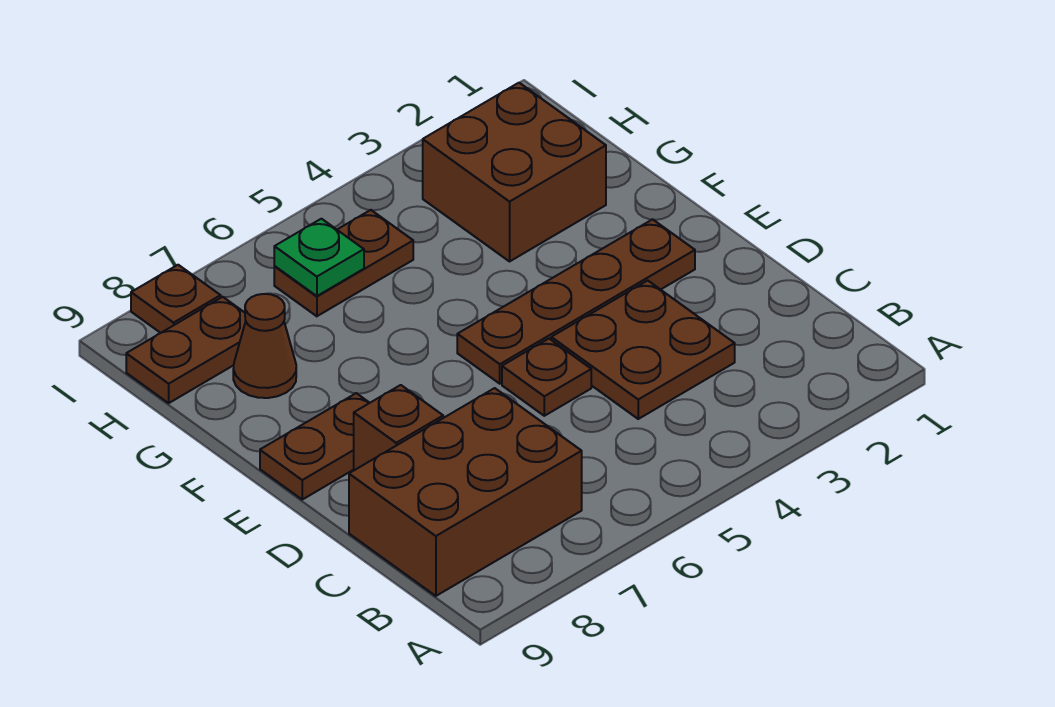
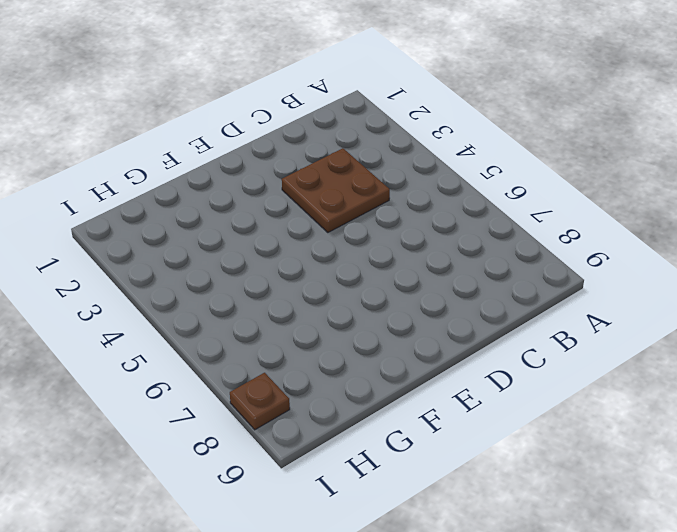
none -> brown brick B7:C9 level 1
none -> brown plate D5 level 1
none -> brown brick D8 level 1

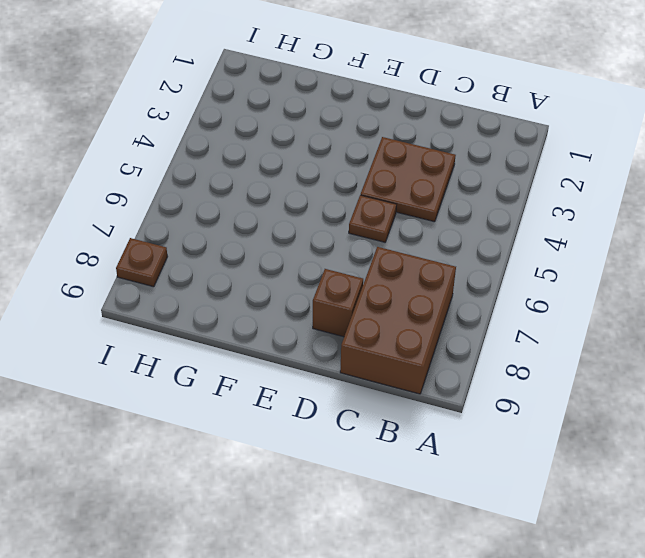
none -> brown plate E2:E5 level 1
none -> brown plate E8:E9 level 1
none -> brown brick G2:H3 level 1

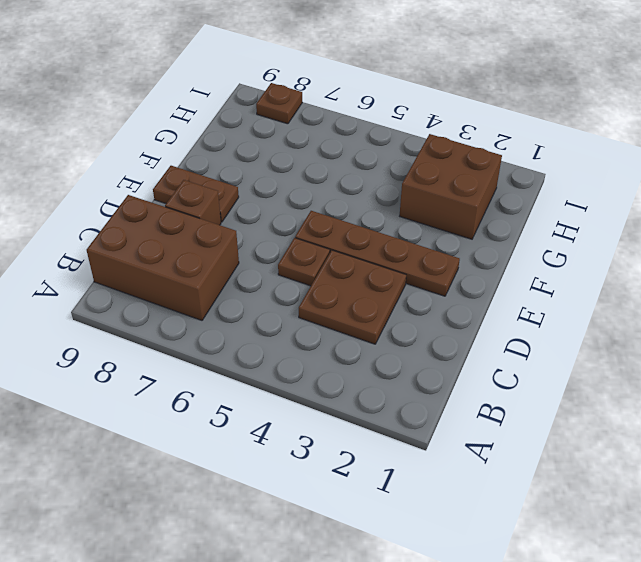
none -> brown cone G8 level 1
none -> brown plate H5:H6 level 1
none -> brown plate H8:H9 level 1

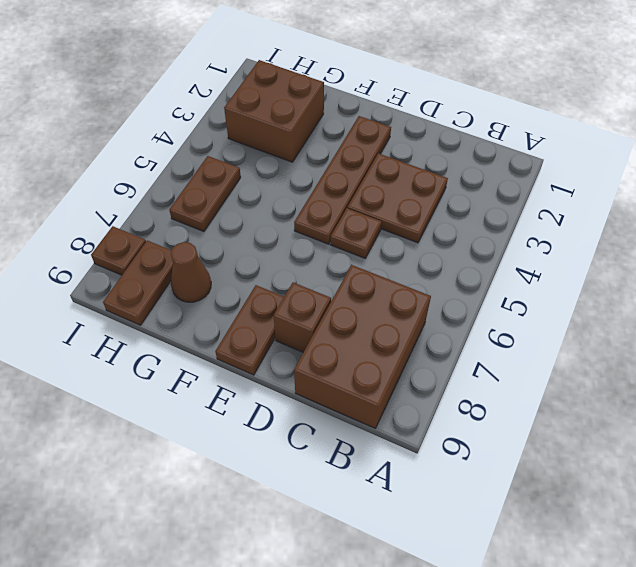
none -> green plate H6 level 2

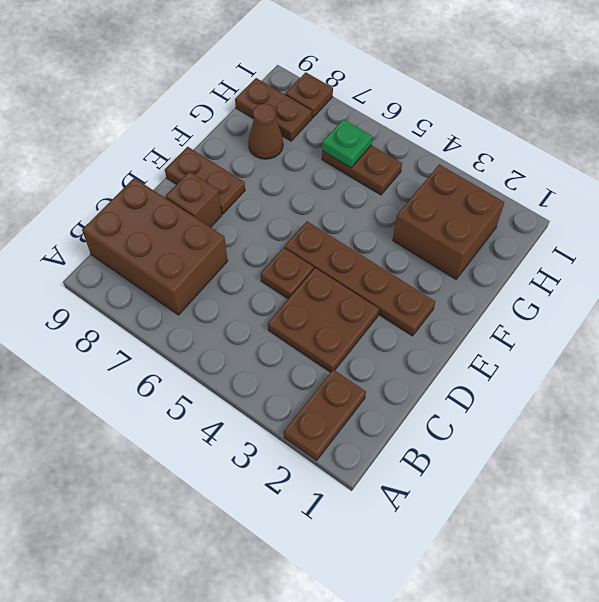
brown plate A2:B2 level 1 -> none

